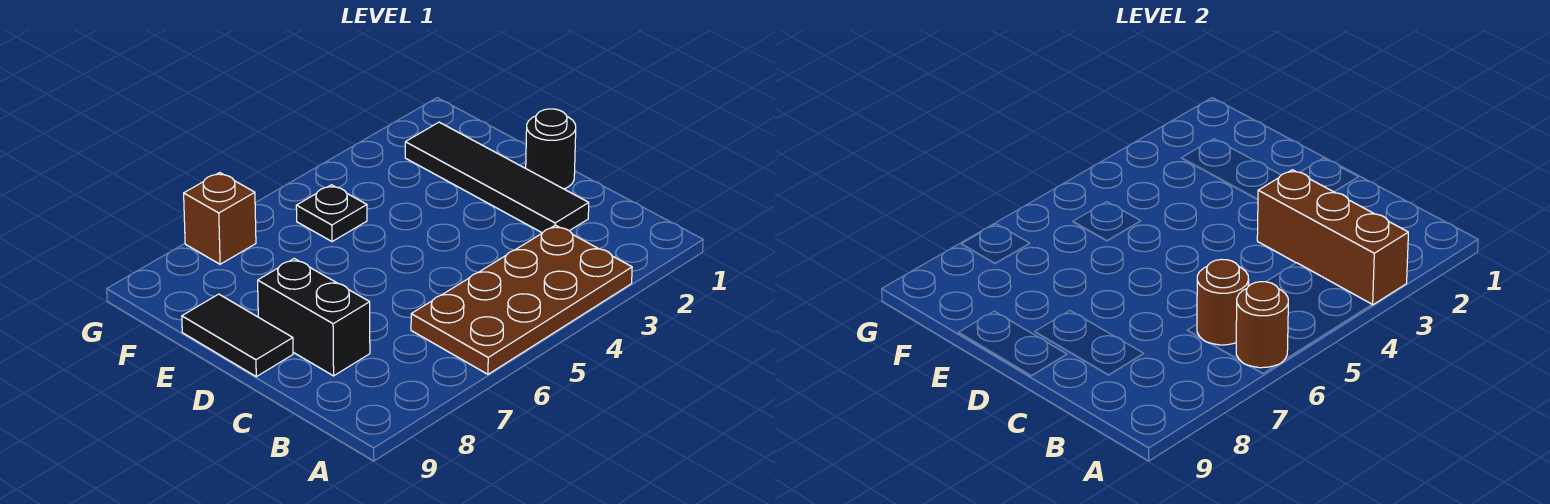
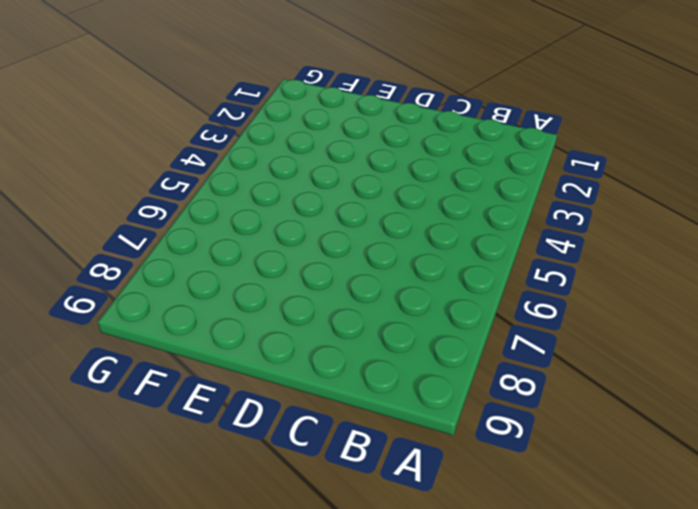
none -> brown plate A3:B6 level 1
none -> black tile C2:F2 level 1

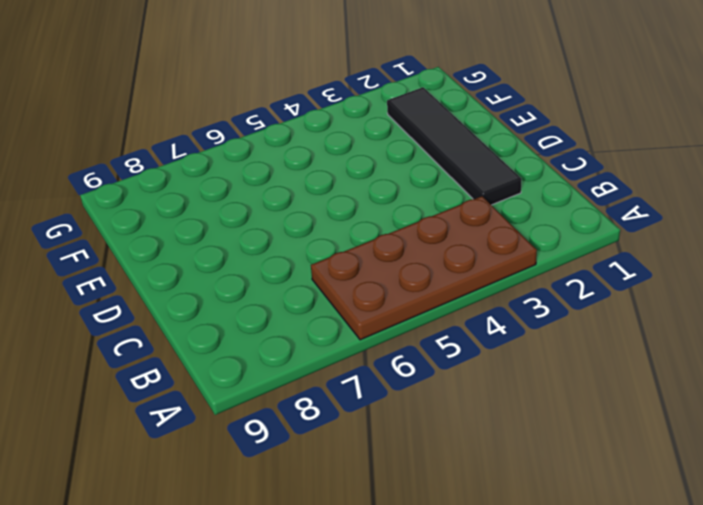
none -> black brick C8:D8 level 1
none -> black round brick D1 level 1

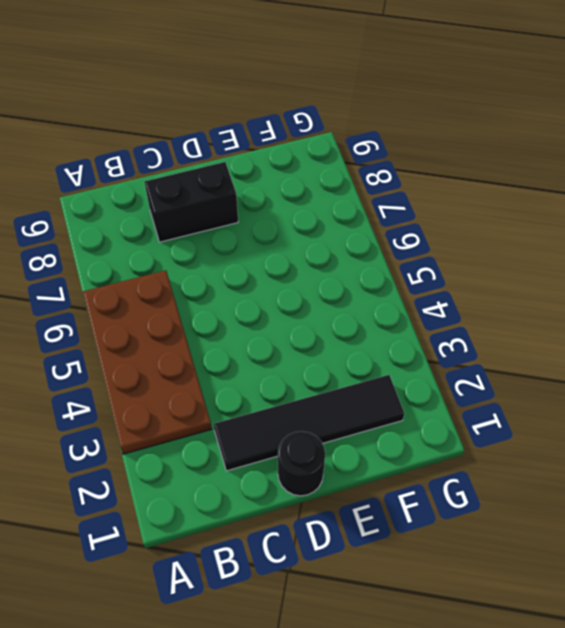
none -> black tile D9:E9 level 1
none -> black plate F5 level 1

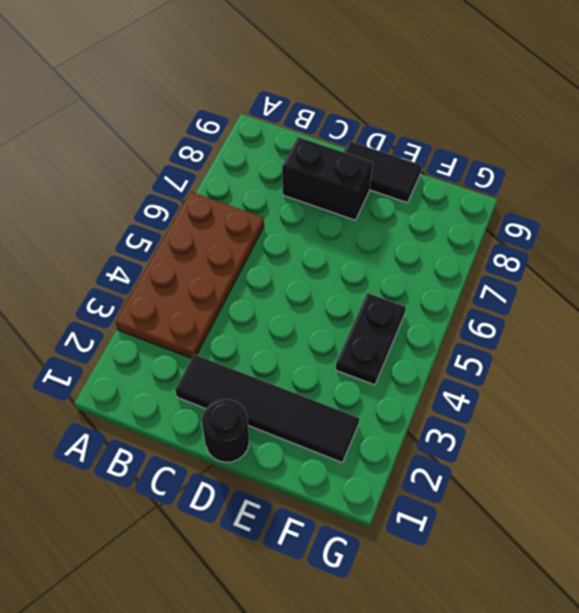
black plate F4:F5 level 1 -> black plate F5 level 1
none -> brown brick G7 level 1
none -> brown brick A3:C3 level 2

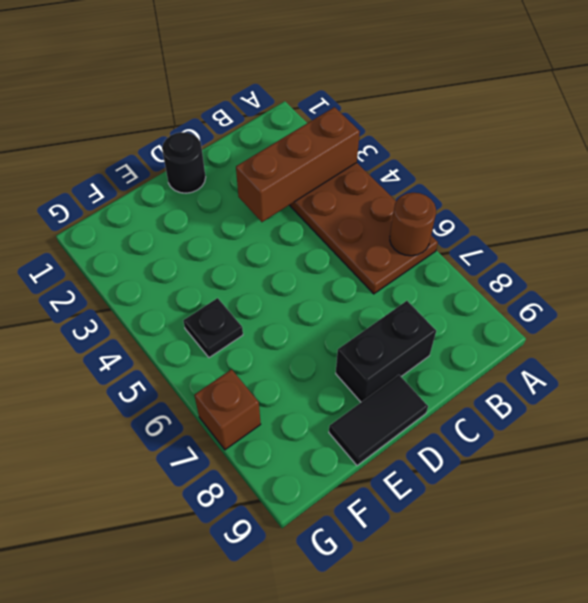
none -> black tile C2:F2 level 1
none -> brown round brick B6 level 2

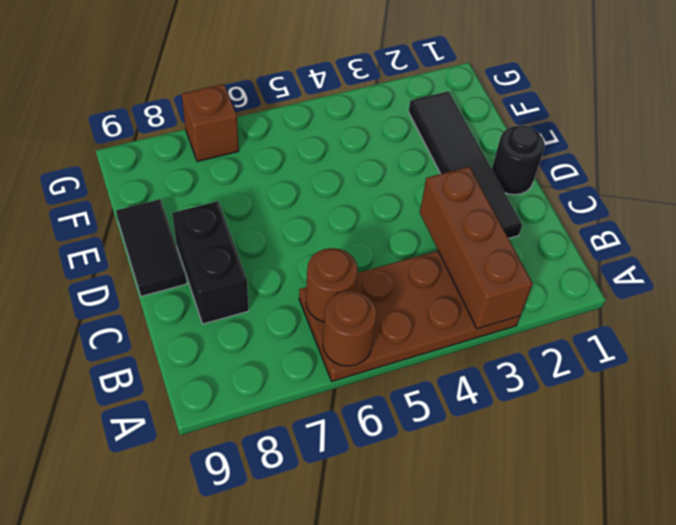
none -> black plate F5 level 1

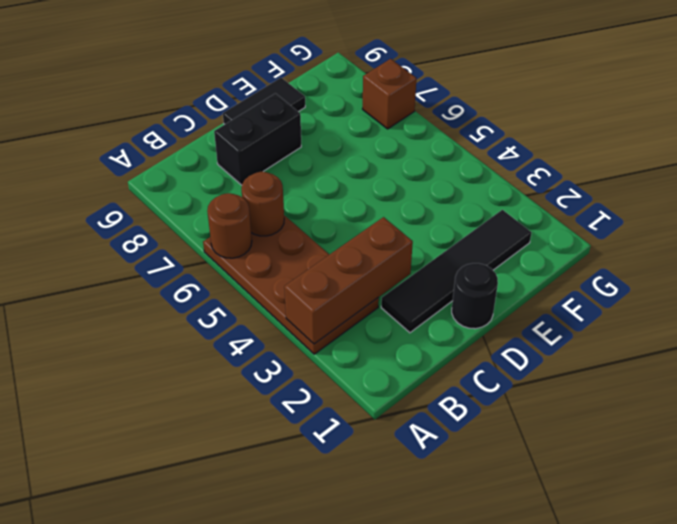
none -> black plate F5 level 1

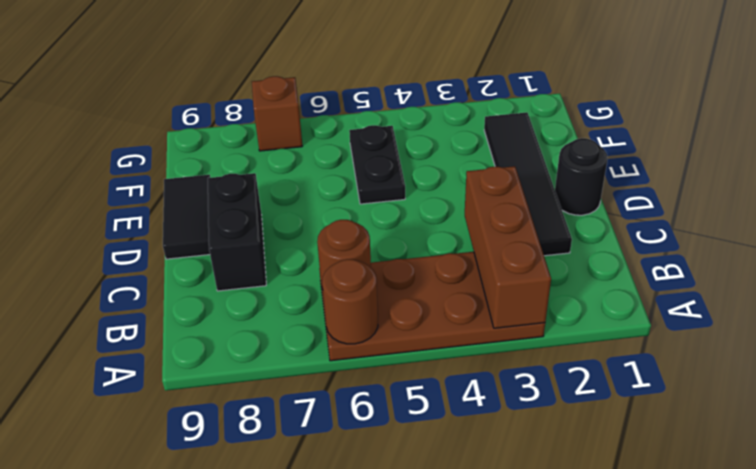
black plate E5:F5 level 1 -> black plate F5 level 1

